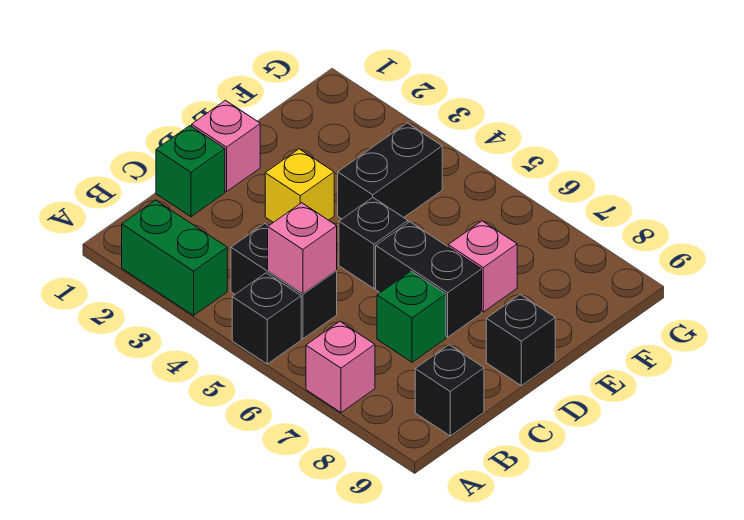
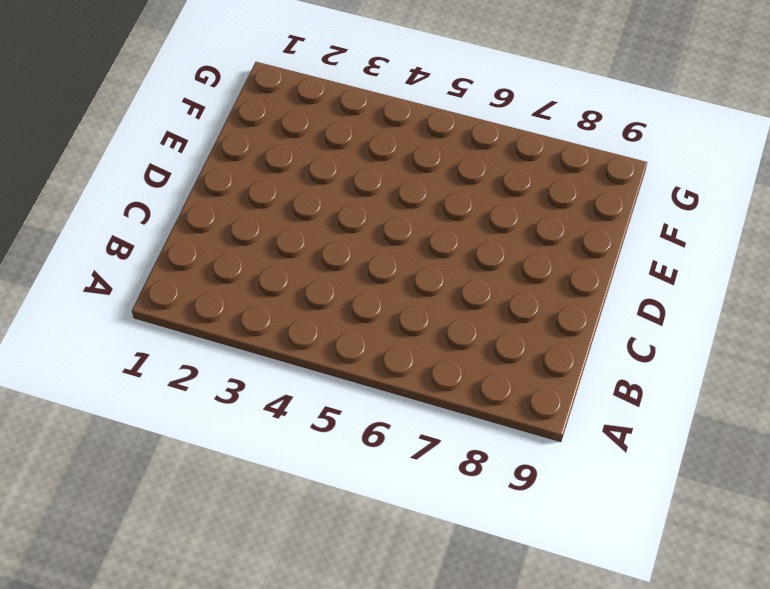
none -> green brick A2:A3 level 1
none -> black brick A5 level 1
none -> pink brick A7 level 1

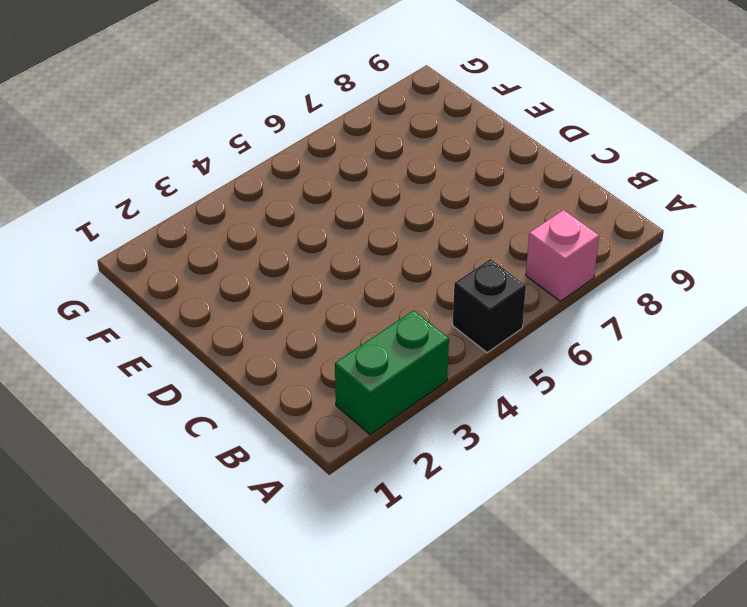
none -> black brick B4:B5 level 1
none -> black brick B9 level 1
none -> green brick C1 level 1

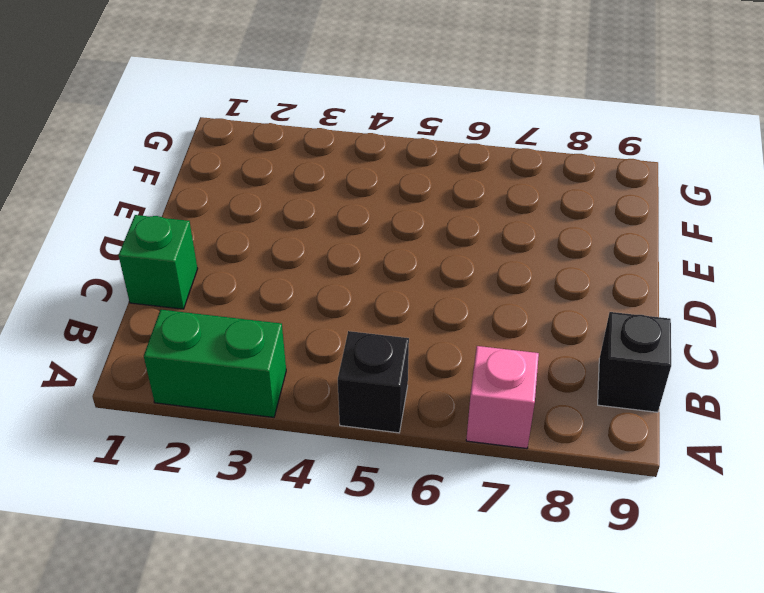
none -> black brick B4:B5 level 1
none -> green brick C7 level 1
none -> pink brick D1 level 1

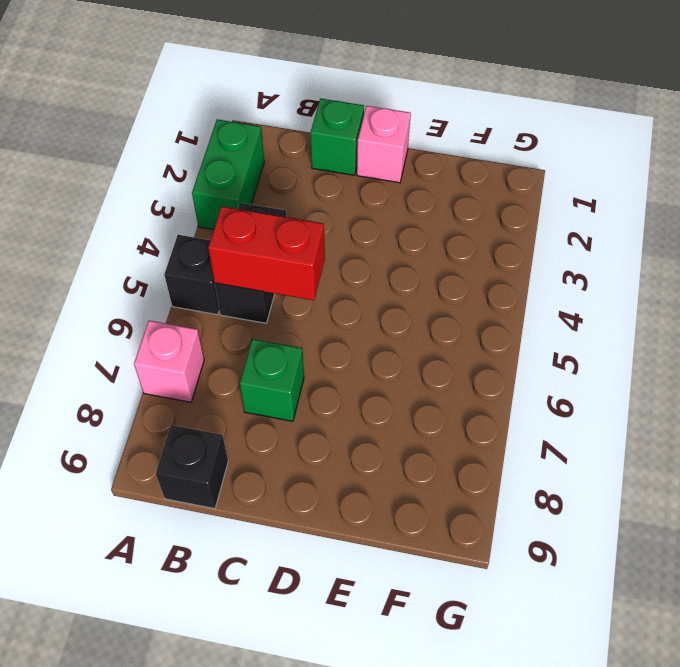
red brick B5:C5 level 2 -> pink brick B5 level 2
none -> yellow brick D3 level 1
none -> black brick D5 level 1
none -> black brick D6:D7 level 1

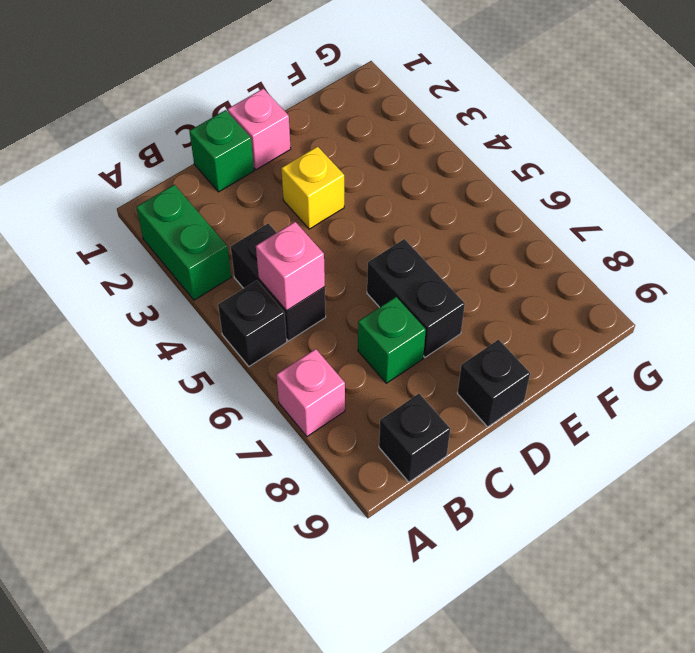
none -> black brick D5 level 1
none -> black brick E4:F4 level 1
none -> pink brick E7 level 1

